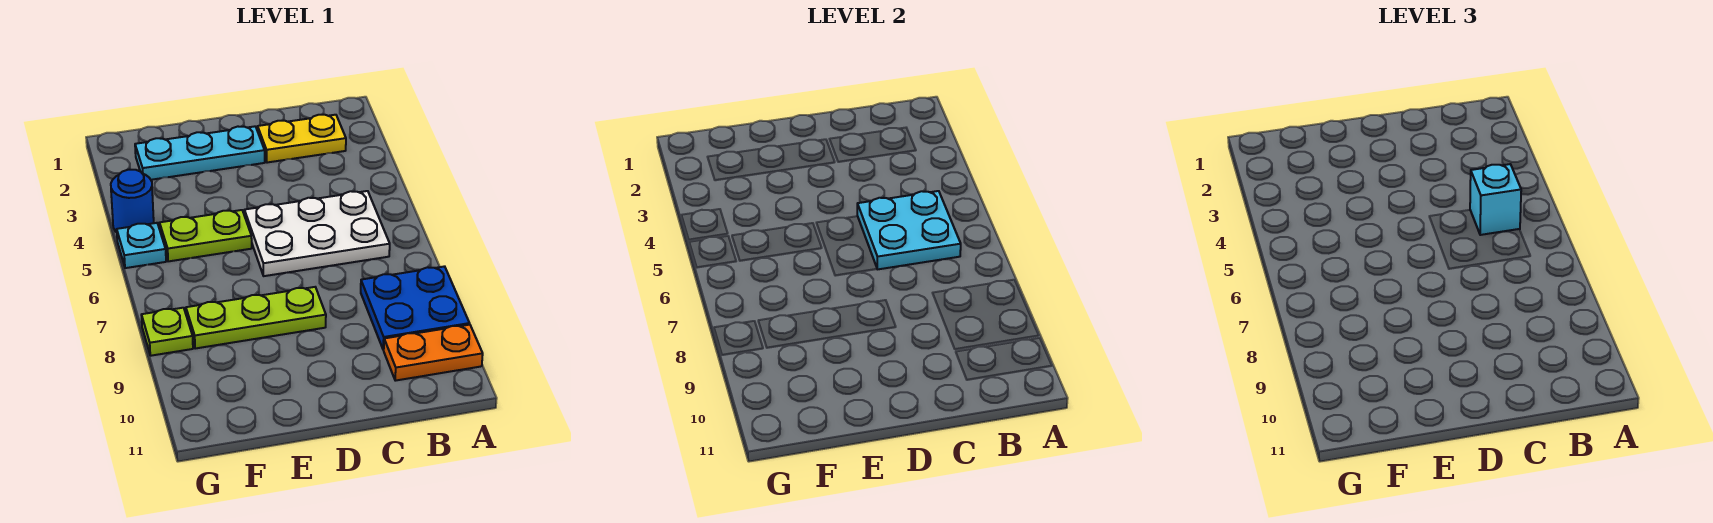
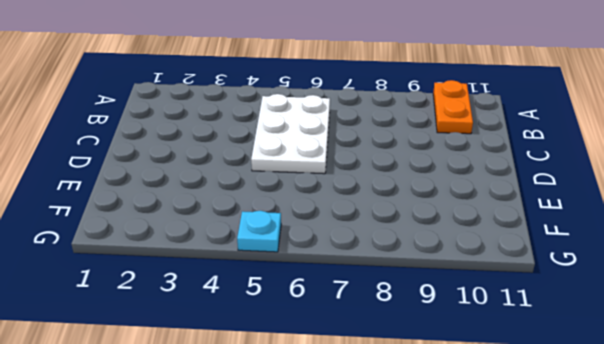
none -> blue plate A8:B9 level 1
none -> yellow plate B2:C2 level 1
none -> cyan plate D2:F2 level 1

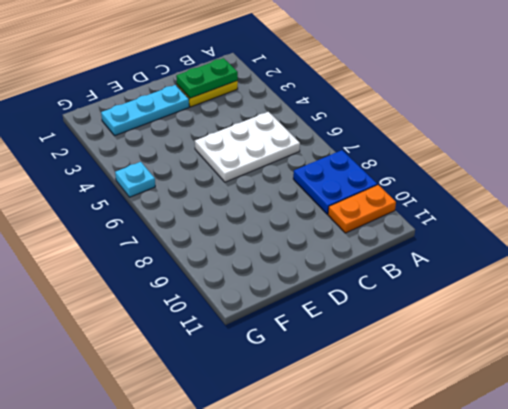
green plate B2:C2 level 2 -> none
none -> lime plate D8:F8 level 1
none -> lime plate E5:F5 level 1
none -> blue round brick G4 level 1

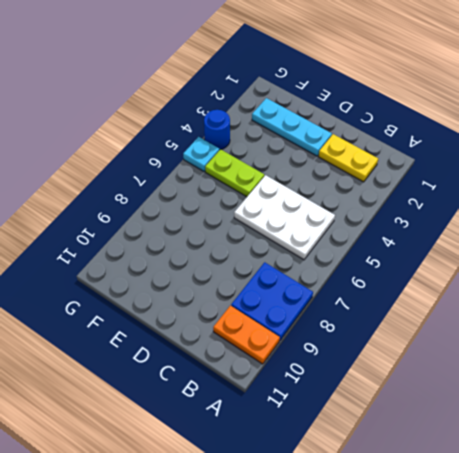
none -> lime plate D8:F8 level 1
none -> lime plate G8 level 1
none -> cyan plate B5:C6 level 2

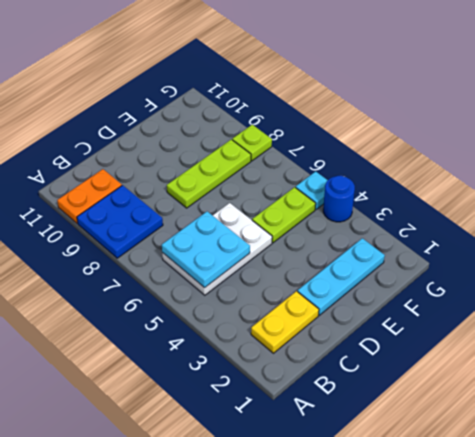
none -> cyan brick B5 level 3

